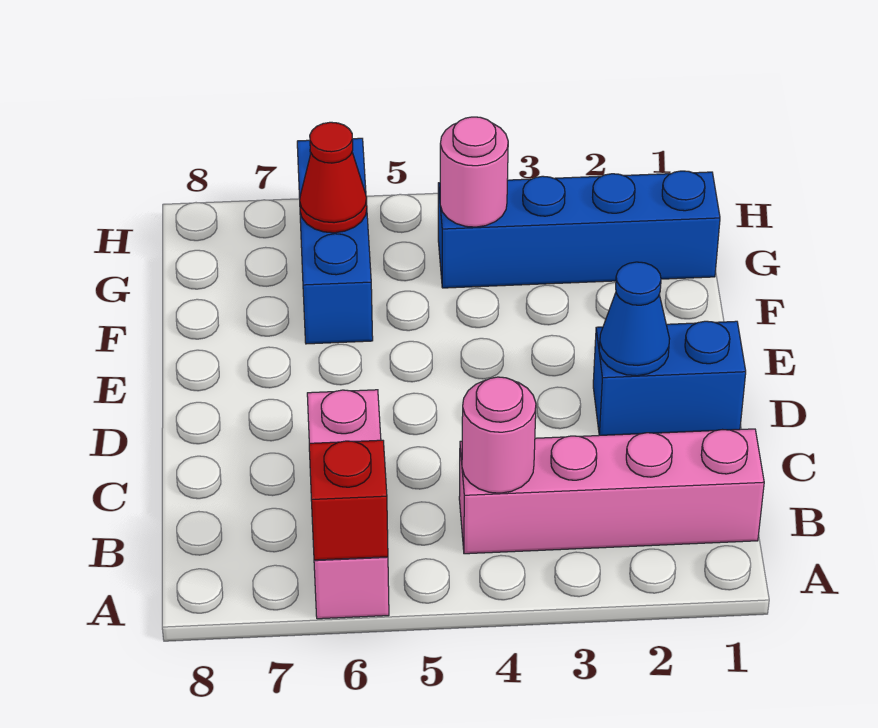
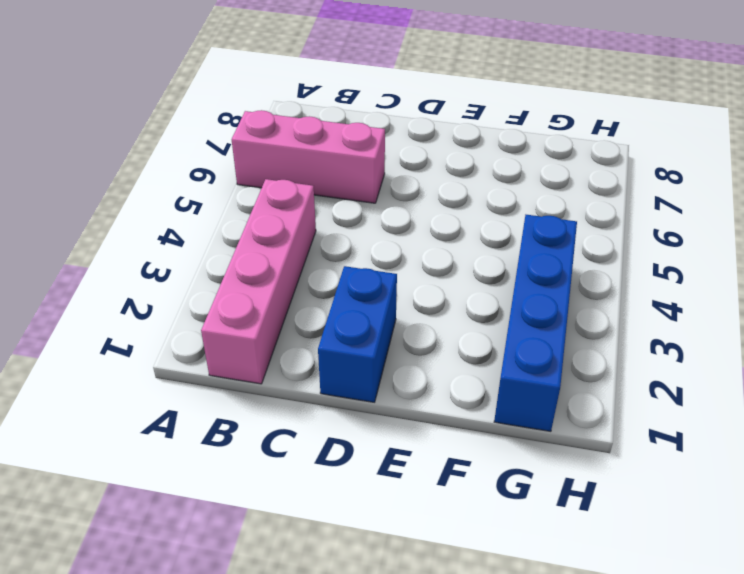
none -> blue brick F6:H6 level 1
none -> red brick A6 level 2

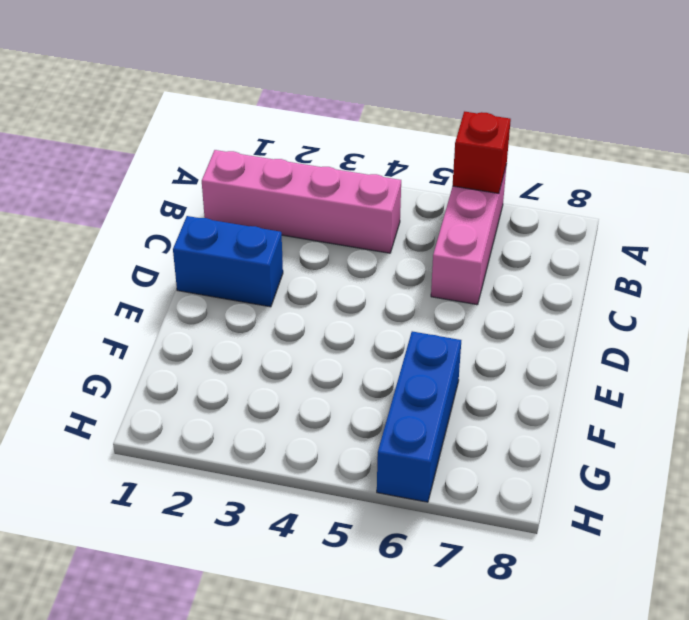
none -> blue brick G1:G4 level 1
none -> pink round brick B4 level 2

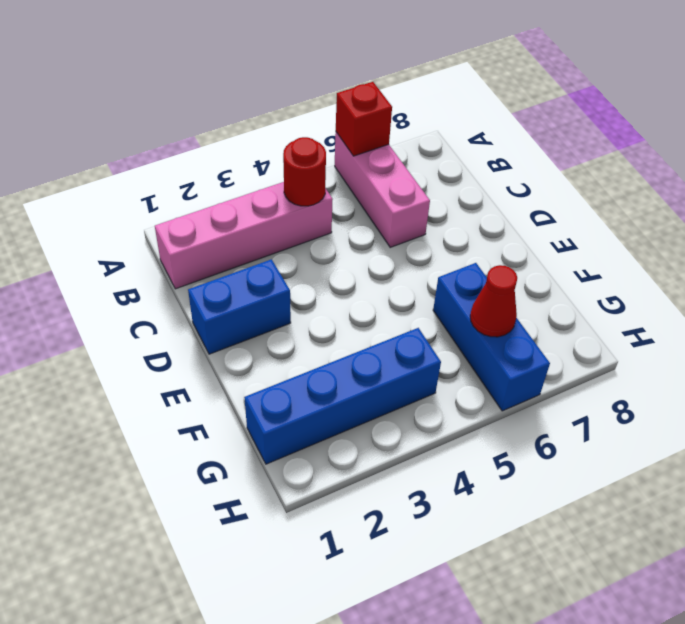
red round brick B4 level 2 -> pink round brick B4 level 2
none -> blue cone D2 level 2
none -> pink round brick G4 level 2

